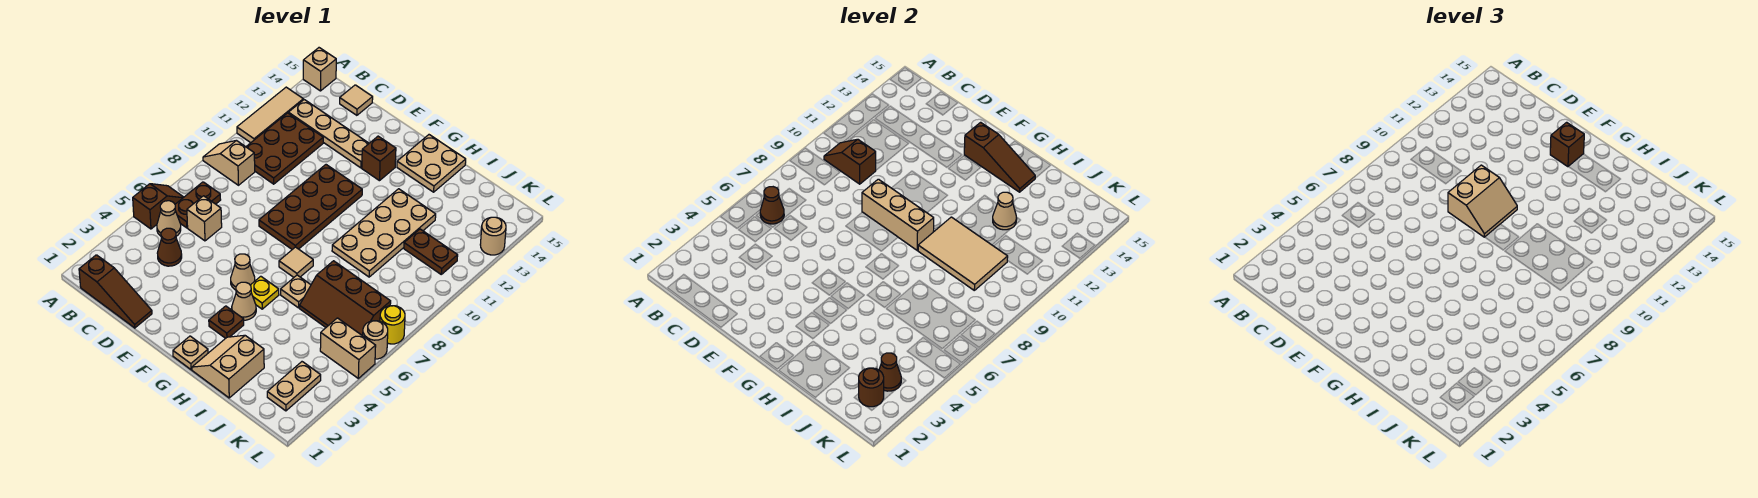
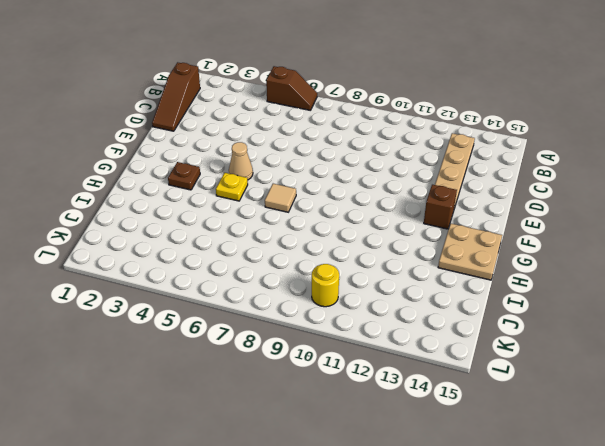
yellow round brick K10 level 1 -> yellow round brick L7 level 1
none -> tan slope A9:B9 level 1 top B
none -> tan tile A11:A13 level 1
none -> tan brick A15 level 1
none -> tan cone B5 level 1

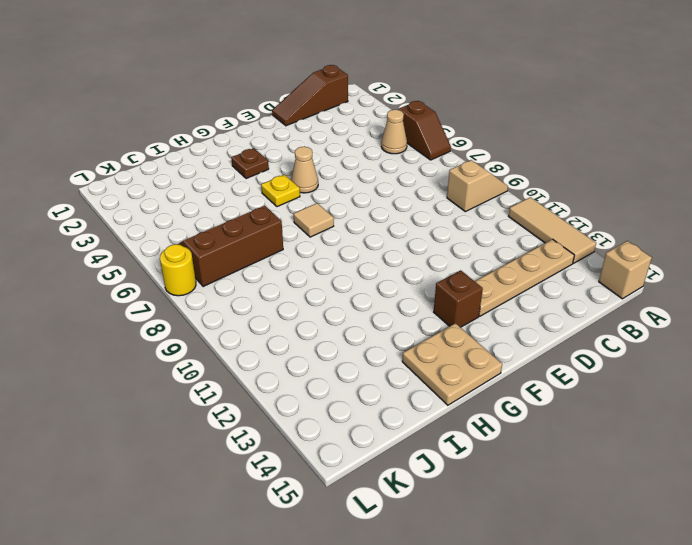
none -> brown plate B6:B7 level 1
none -> brown plate B10:C12 level 1
none -> brown cone C4 level 1
none -> tan brick C6 level 1

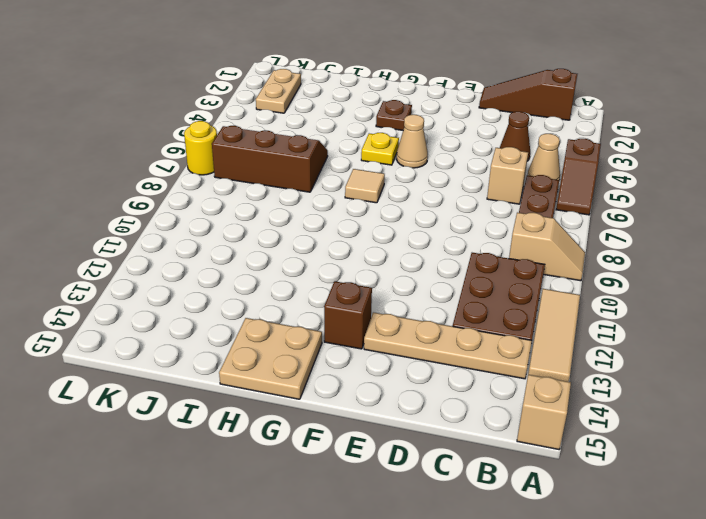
none -> tan tile C15 level 1
none -> brown plate E8:F11 level 1
none -> tan plate G1 level 1
none -> tan cone G4 level 1

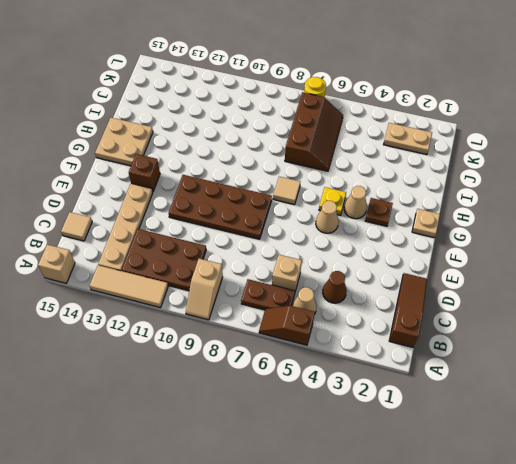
none -> tan slope H1:I2 level 1 top I
none -> tan plate H6 level 1
none -> tan plate H9:I12 level 1
none -> brown plate J11:K11 level 1

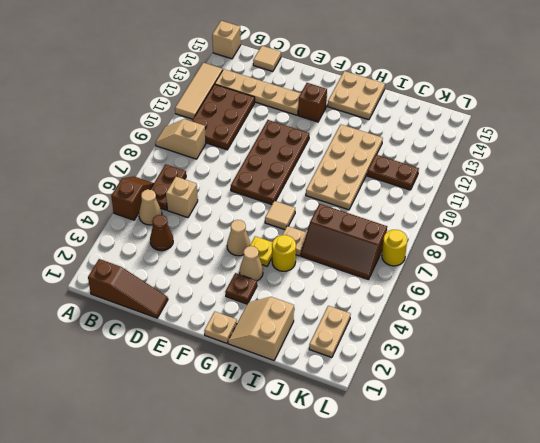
yellow round brick H5 level 1 -> none
none -> tan brick K5:L5 level 1
none -> tan round brick L6 level 1
none -> tan round brick L13 level 1
none -> brown cone B6 level 2

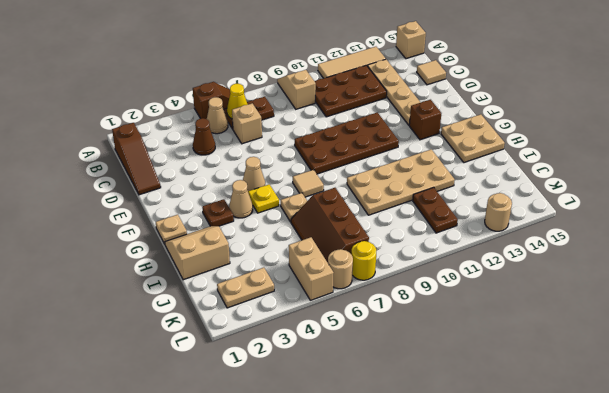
yellow cone B6 level 2 -> brown cone B6 level 2
none -> brown slope B10:C10 level 2 top C
none -> tan brick E9:G9 level 2
none -> brown slope F14:H14 level 2 top F
none -> tan tile H9:J10 level 2

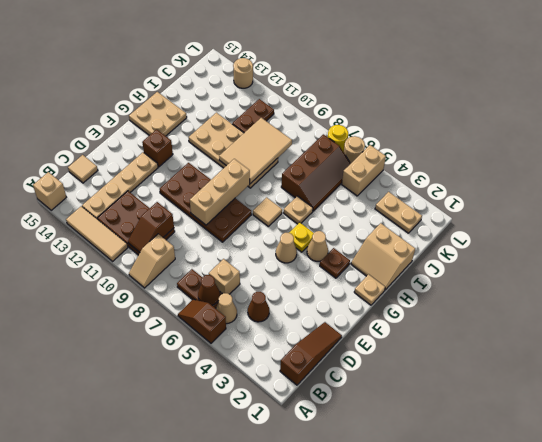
none -> brown slope F14:H14 level 2 top F
none -> tan cone I12 level 2
none -> brown round brick K2 level 2
none -> brown cone K3 level 2

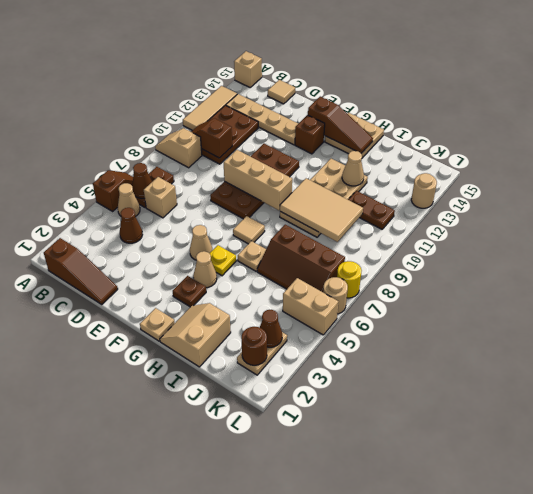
none -> tan slope E9:F10 level 3 top E
none -> brown brick F14 level 3

